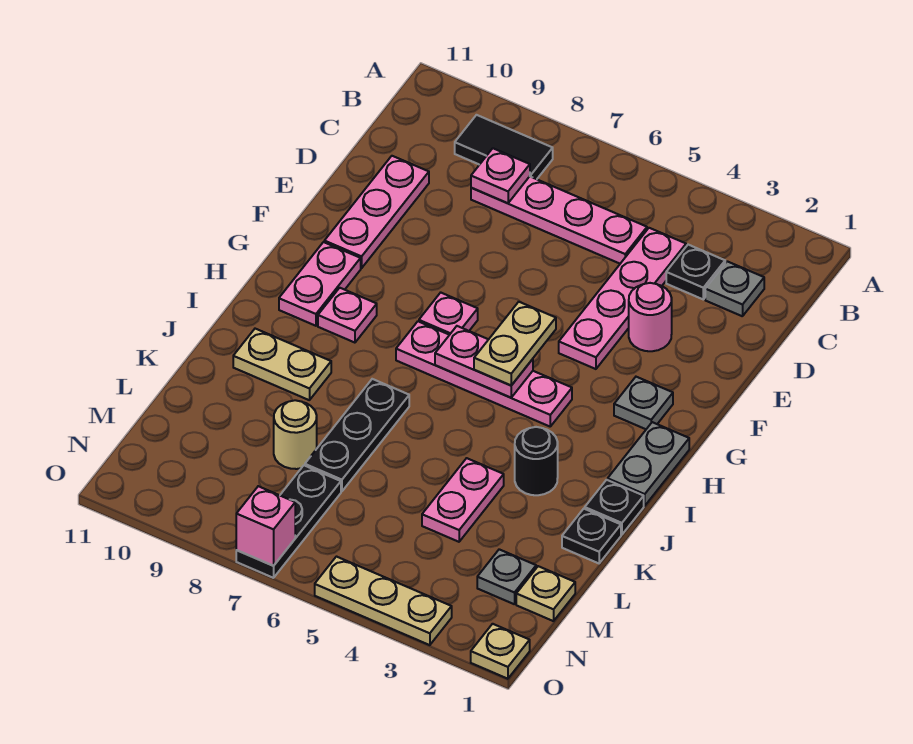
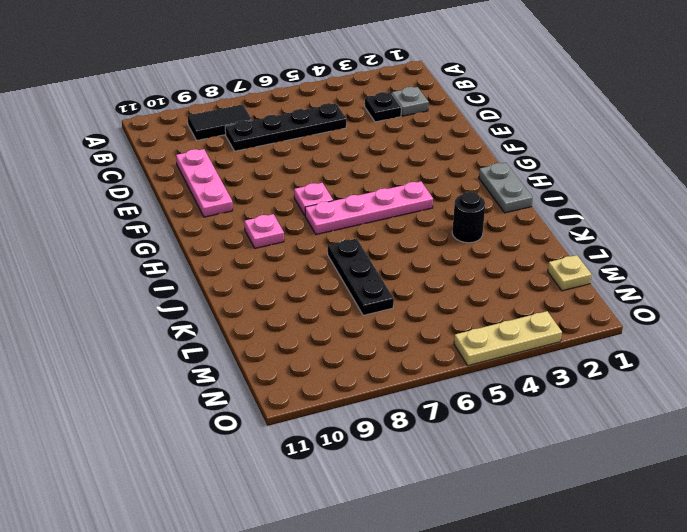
black plate C5:C8 level 1 -> pink plate C5:C8 level 1
none -> pink plate C4:F4 level 1
none -> pink round brick E3 level 1
none -> grey plate G2 level 1

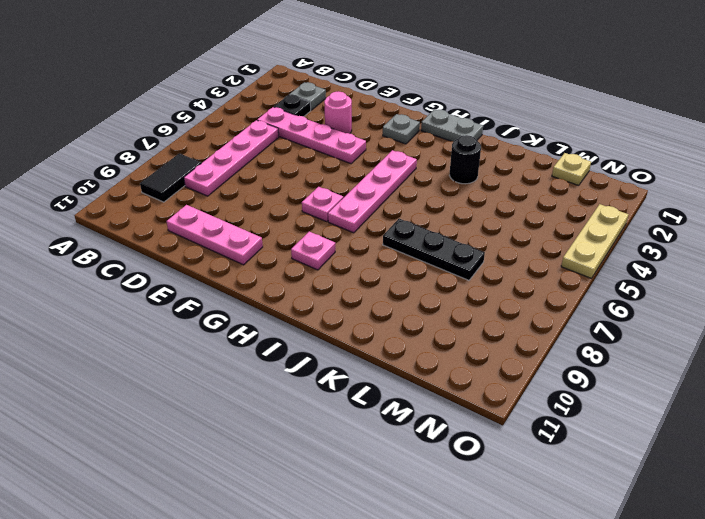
none -> pink plate G10:H10 level 1
none -> black plate J1 level 1
none -> tan plate J9:J10 level 1

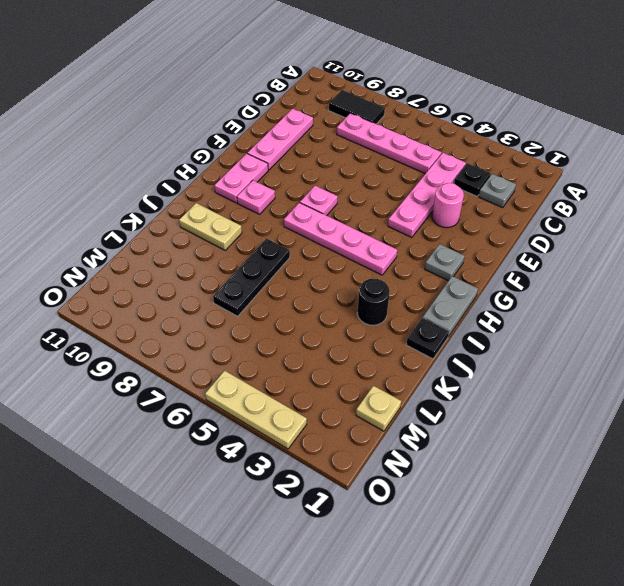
none -> black plate K1 level 1
none -> pink plate K4:L4 level 1
none -> tan round brick L8 level 1

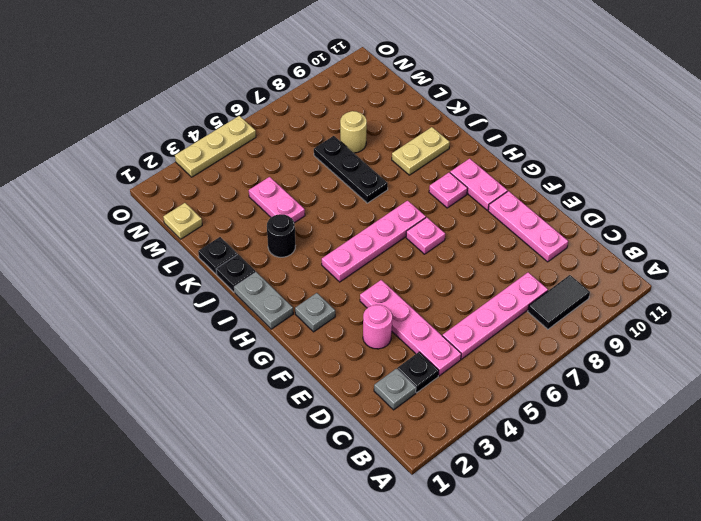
none -> grey plate M2 level 1
none -> black plate M7:O7 level 1
none -> tan plate O1 level 1

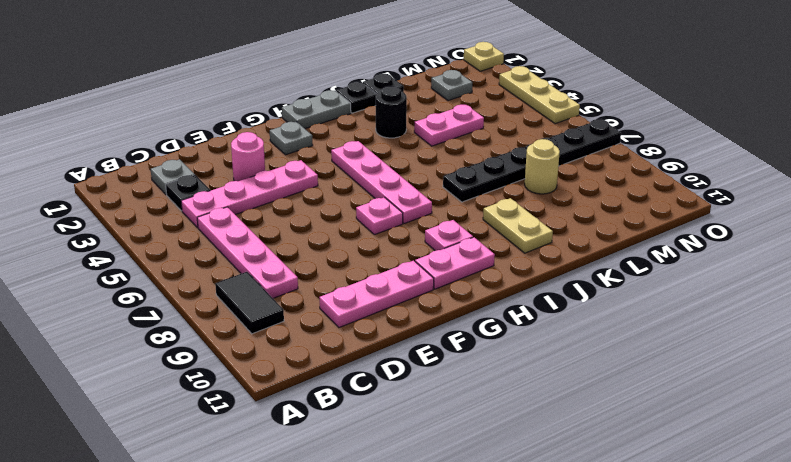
none -> tan plate M1 level 1
none -> pink plate C8 level 2
none -> pink plate H5:H6 level 2

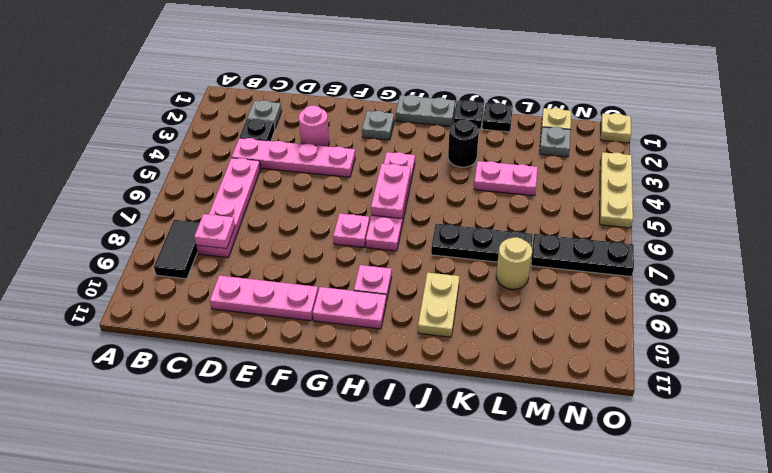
none -> pink brick O7 level 2
none -> tan plate G5:H5 level 3

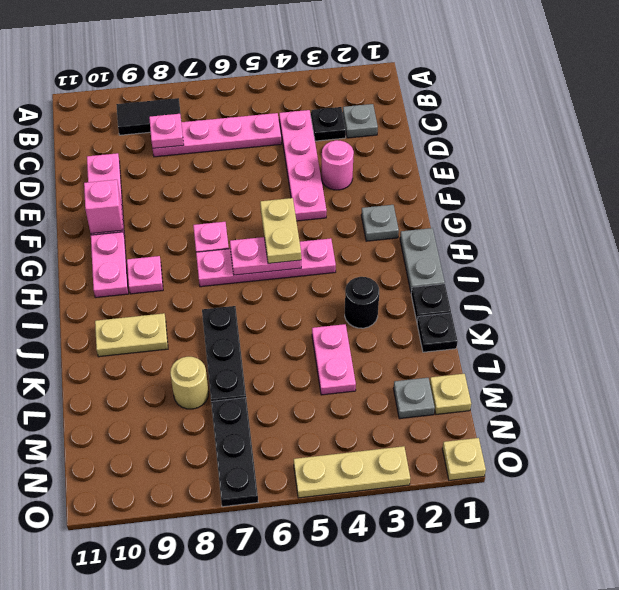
pink brick F10 level 2 -> pink brick O7 level 2

